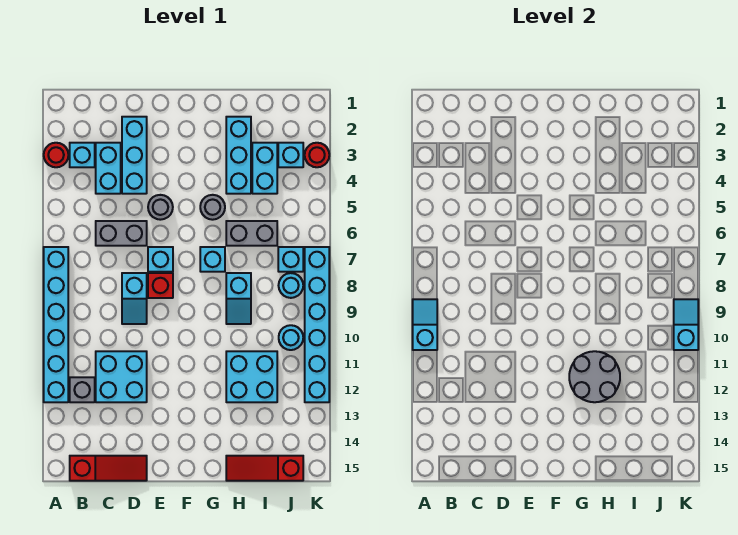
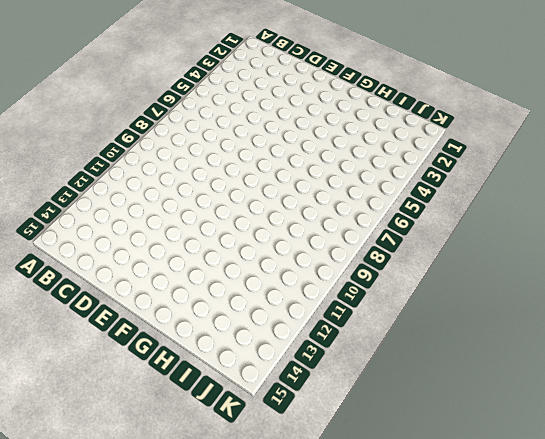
none -> red round brick A3 level 1
none -> cyan brick A7:A12 level 1
none -> cyan brick B3 level 1
none -> grey brick B12 level 1

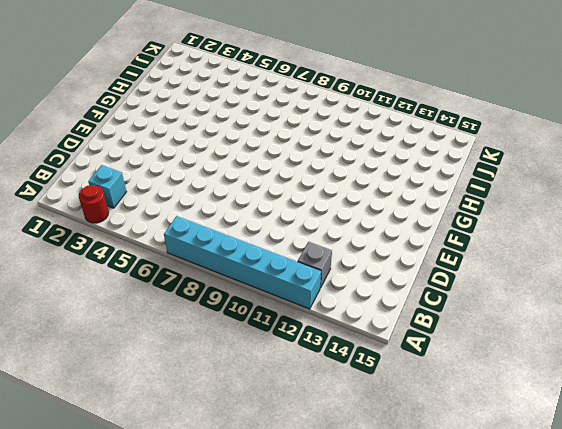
none -> red slope B15:D15 level 1 top B
none -> cyan brick C3:C4 level 1
none -> grey brick C6:D6 level 1
none -> cyan brick C11:D12 level 1

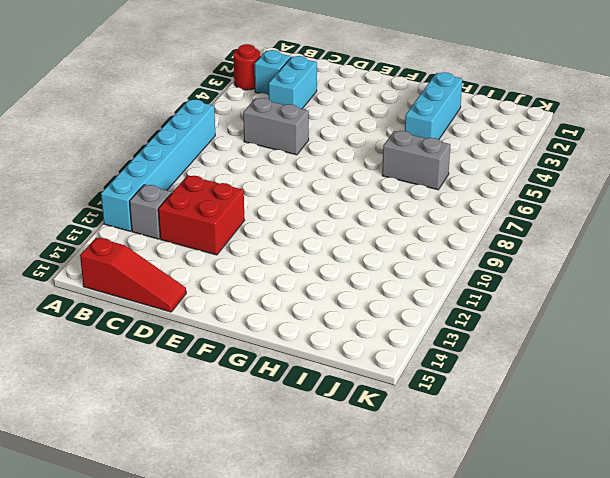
red brick C11:D12 level 1 -> cyan brick C11:D12 level 1
none -> cyan brick D2:D4 level 1
none -> cyan slope D8:D9 level 1 top 8
none -> grey round brick E5 level 1
none -> cyan brick E7 level 1

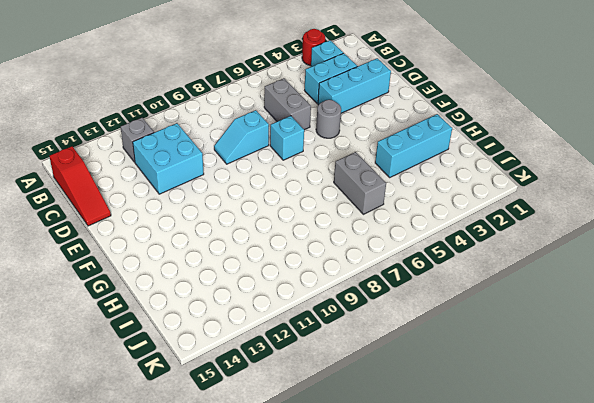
none -> cyan brick A7:A12 level 1
none -> red brick E8 level 1
none -> grey round brick G5 level 1
none -> cyan brick G7 level 1

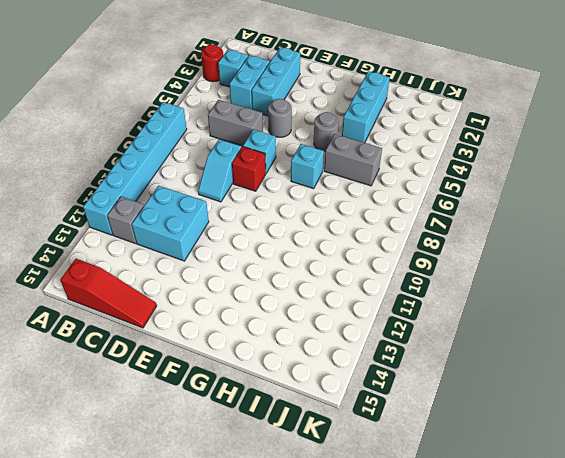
none -> cyan slope H8:H9 level 1 top 8
none -> cyan brick H11:I12 level 1
none -> red slope H15:J15 level 1 top J
none -> cyan brick I3:I4 level 1

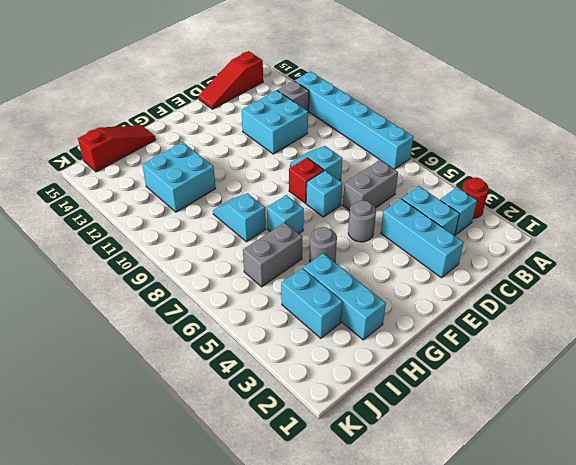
none -> cyan brick J3 level 1
none -> cyan brick J7 level 1
none -> cyan round brick J8 level 1
none -> cyan round brick J10 level 1

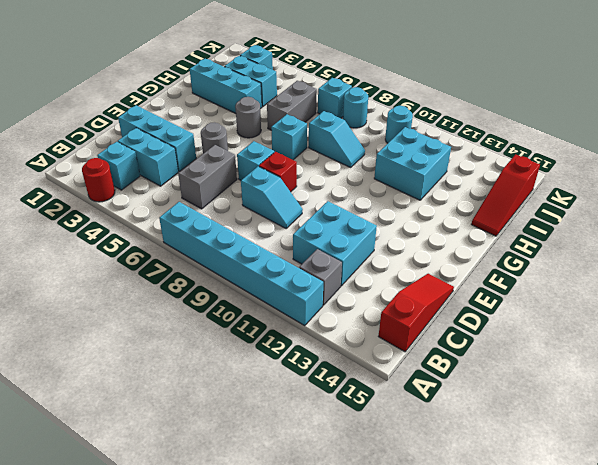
none -> red round brick K3 level 1
none -> cyan brick K7:K12 level 1
none -> cyan slope A9:A10 level 2 top 10
none -> grey round brick G11:H12 level 2

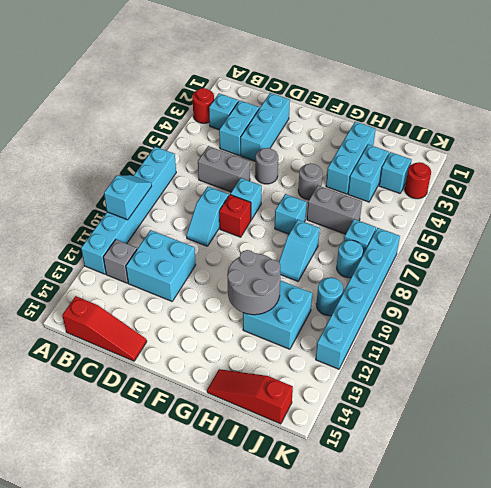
none -> cyan slope K9:K10 level 2 top 10

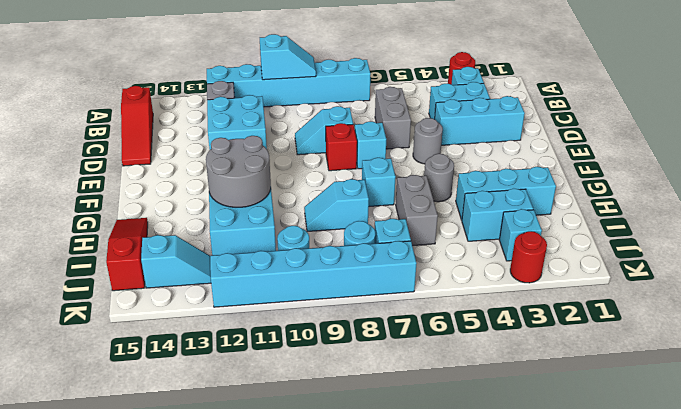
cyan slope J13:J14 level 1 top 14 -> cyan slope K9:K10 level 2 top 10

